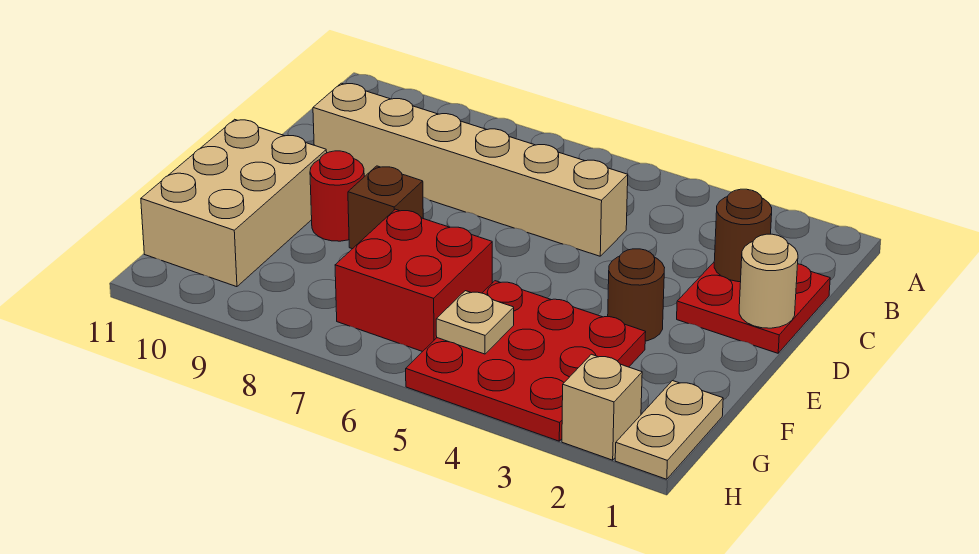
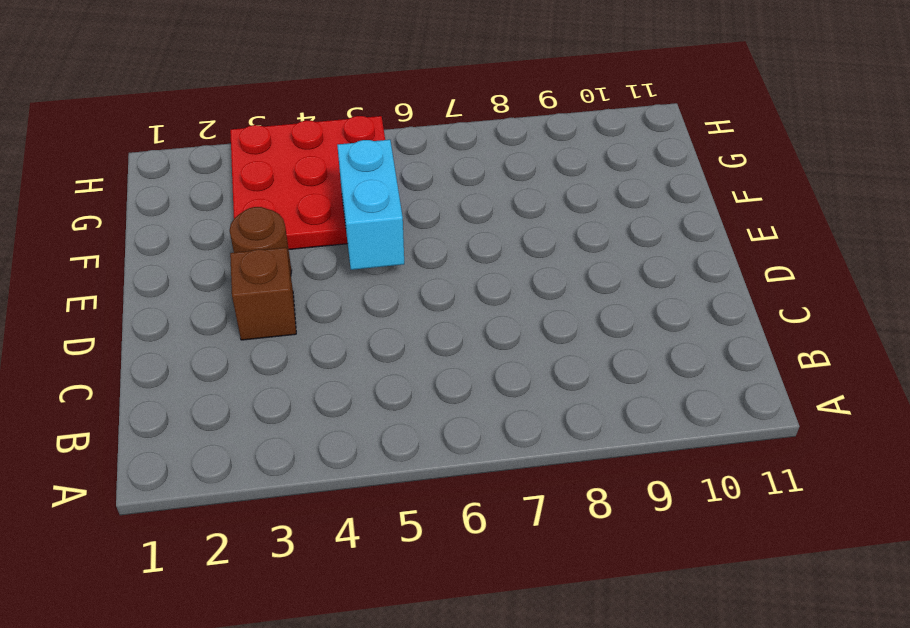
brown brick D3 level 1 -> brown brick E8 level 1
cyan brick E5:F5 level 2 -> none
none -> red plate C1:D2 level 1
none -> tan brick C5:C10 level 1
none -> red round brick E9 level 1

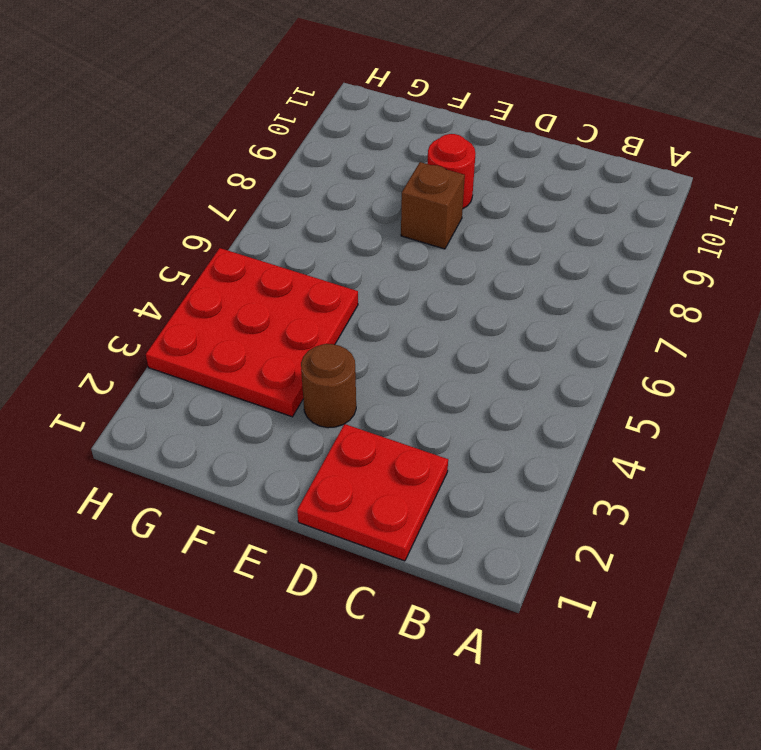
none -> tan brick C5:C10 level 1
none -> tan brick E10:G11 level 1
none -> red brick F6:G7 level 1

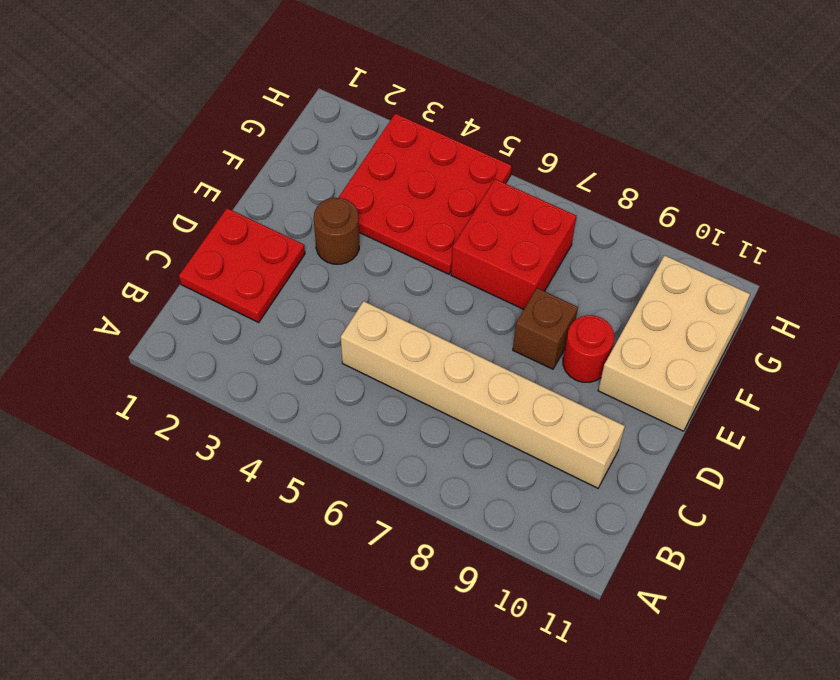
none -> tan plate G1:H1 level 1
none -> tan brick H2 level 1
none -> brown round brick C2 level 2

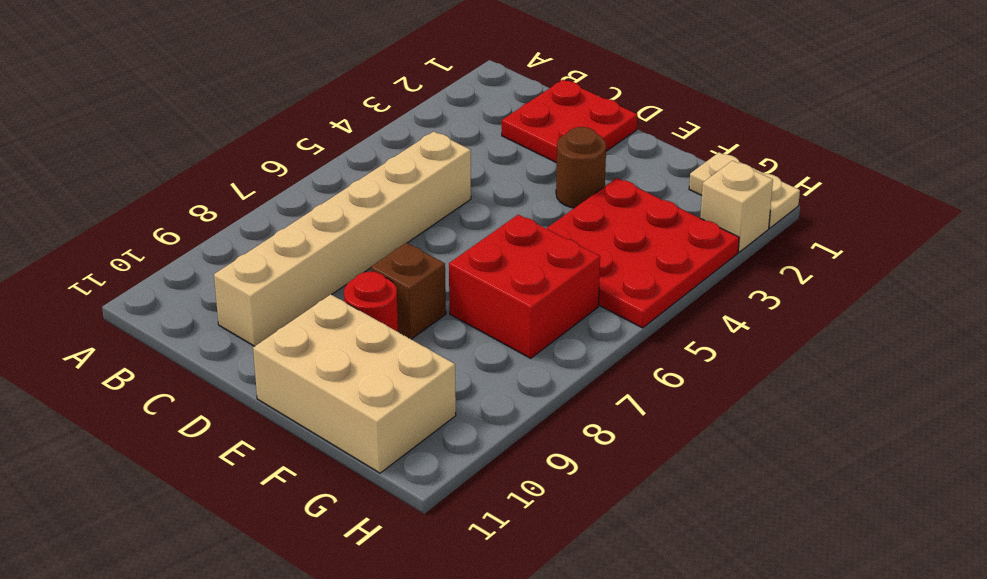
none -> brown round brick C2 level 2
none -> tan round brick D1 level 2
none -> tan plate G5 level 2

